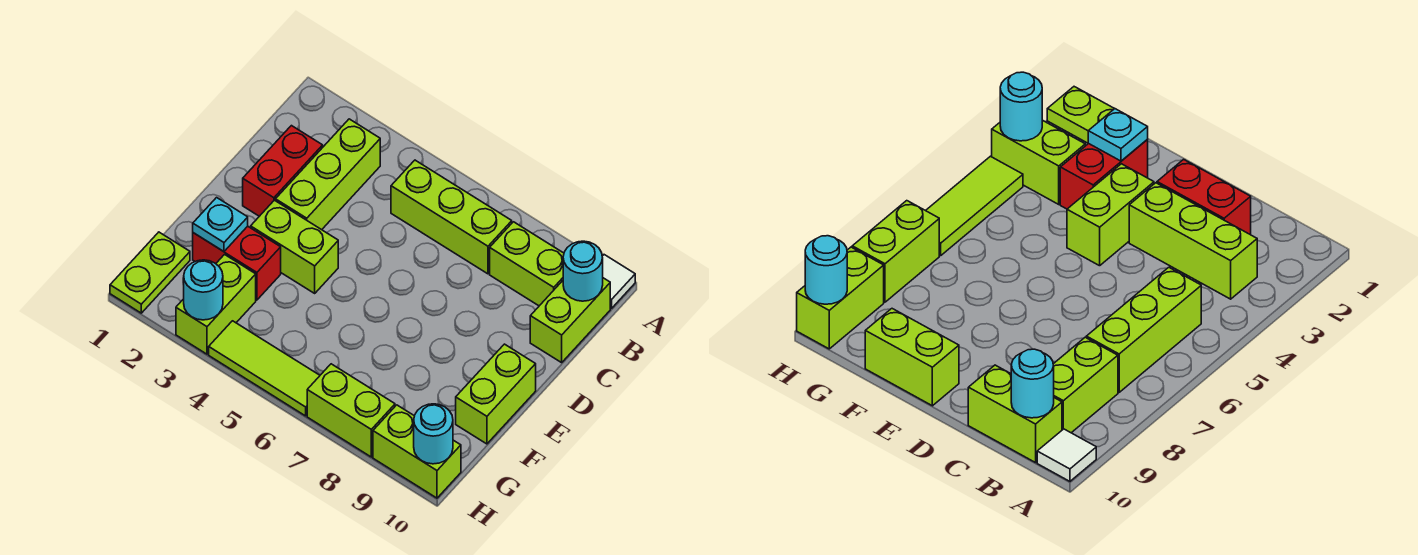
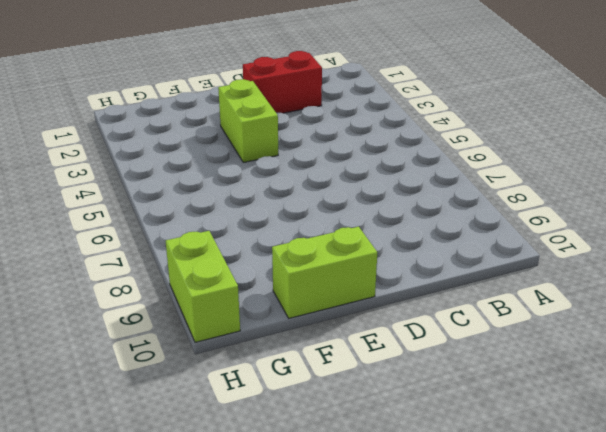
none -> white tile A10 level 1
none -> lime brick B3:D3 level 1
none -> lime brick B5:B7 level 1

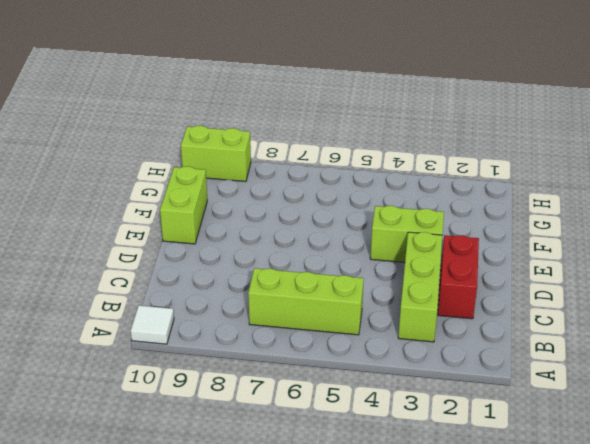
none -> lime brick B8:B9 level 1
none -> lime brick B10:C10 level 1
none -> red brick F2:F3 level 1

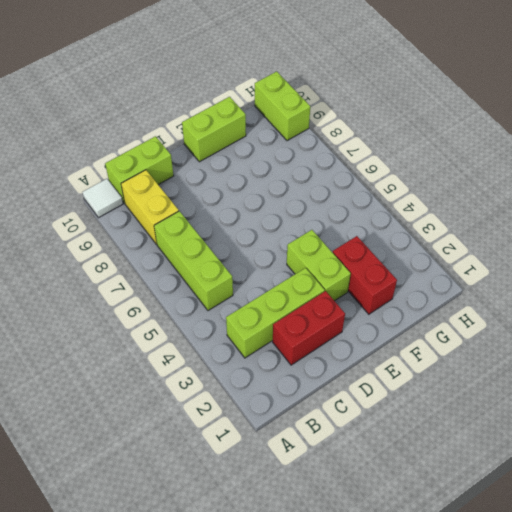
yellow brick B8:B9 level 1 -> lime brick B8:B9 level 1
none -> lime plate G1:H1 level 1
none -> lime brick G3:H3 level 1
none -> lime tile H4:H6 level 1

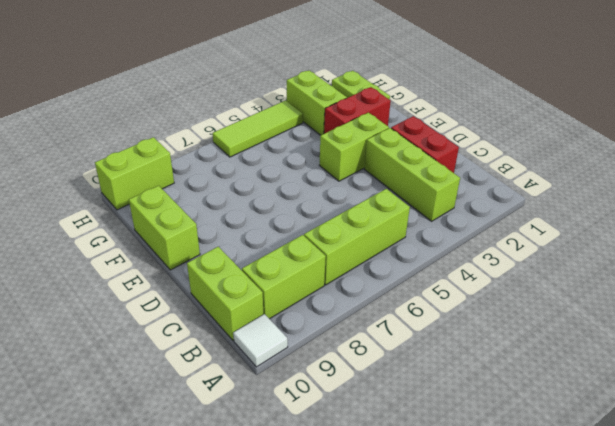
none -> lime brick H7:H8 level 1
none -> cyan round brick B10 level 2
none -> cyan plate F2 level 2

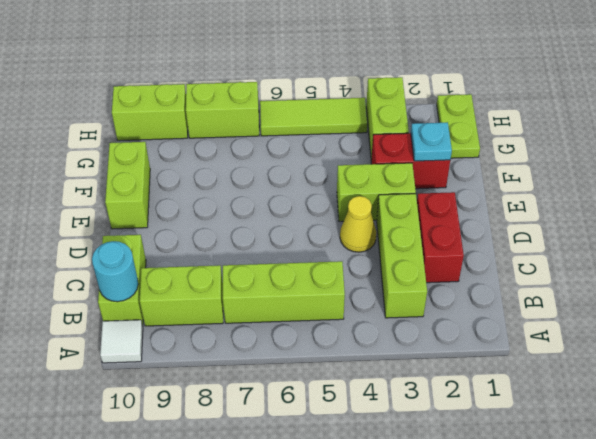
yellow cone D4 level 1 -> none
none -> cyan round brick H3 level 2
none -> cyan round brick H10 level 2

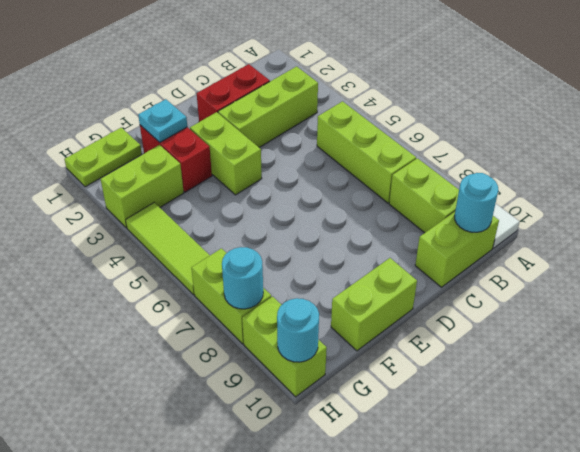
cyan round brick H8 level 2 -> cyan round brick H3 level 2

